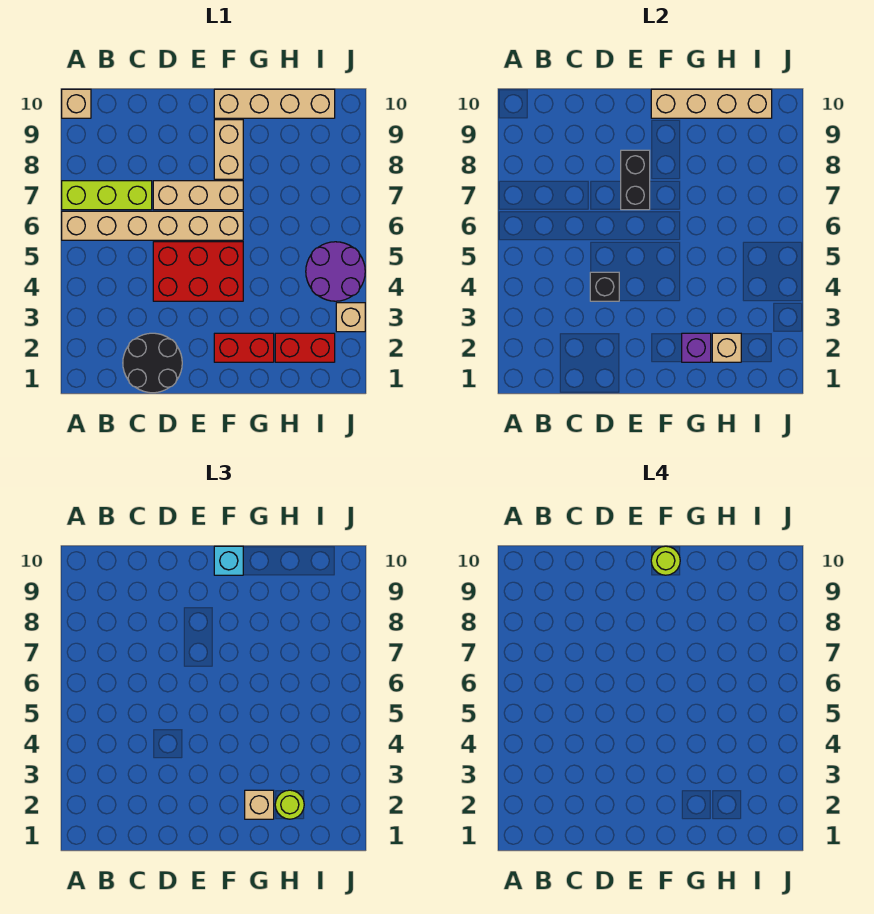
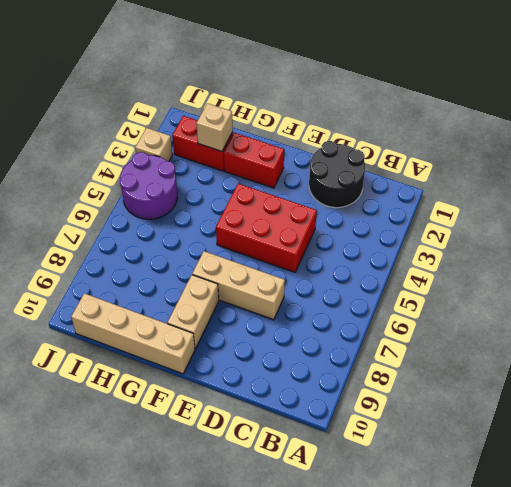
none -> tan brick A6:F6 level 1
none -> lime brick A7:C7 level 1
none -> tan brick A10 level 1

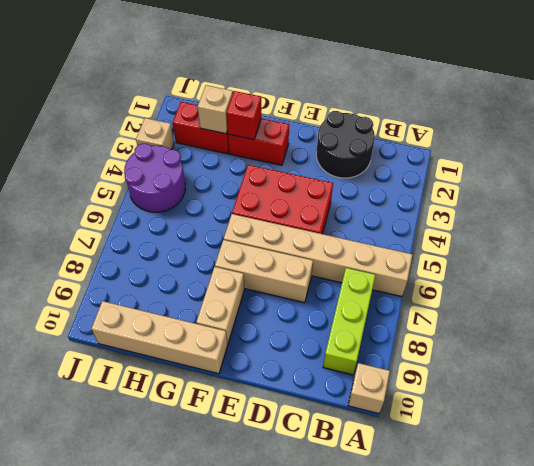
lime brick B7:B9 level 1 -> lime brick A7:C7 level 1
red brick G2 level 2 -> purple brick G2 level 2
none -> black brick D4 level 2
none -> black brick E7:E8 level 2
none -> tan brick F10:I10 level 2

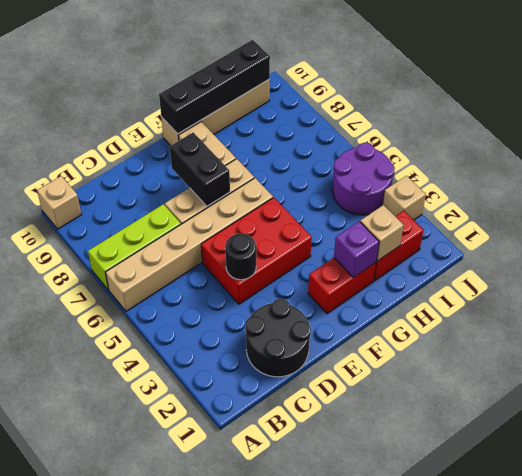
black round brick D4 level 2 -> black brick D4 level 2
black brick F10:I10 level 2 -> tan brick F10:I10 level 2
none -> cyan brick F10 level 3
none -> tan brick G2 level 3
none -> lime round brick H2 level 3

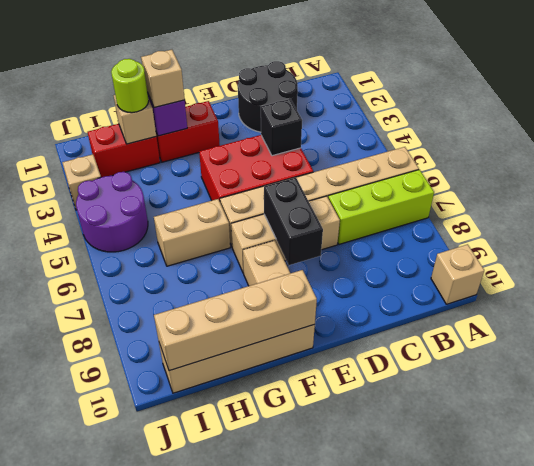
tan brick G6:H6 level 1 -> none
none -> cyan brick F10 level 3
none -> lime round brick F10 level 4

